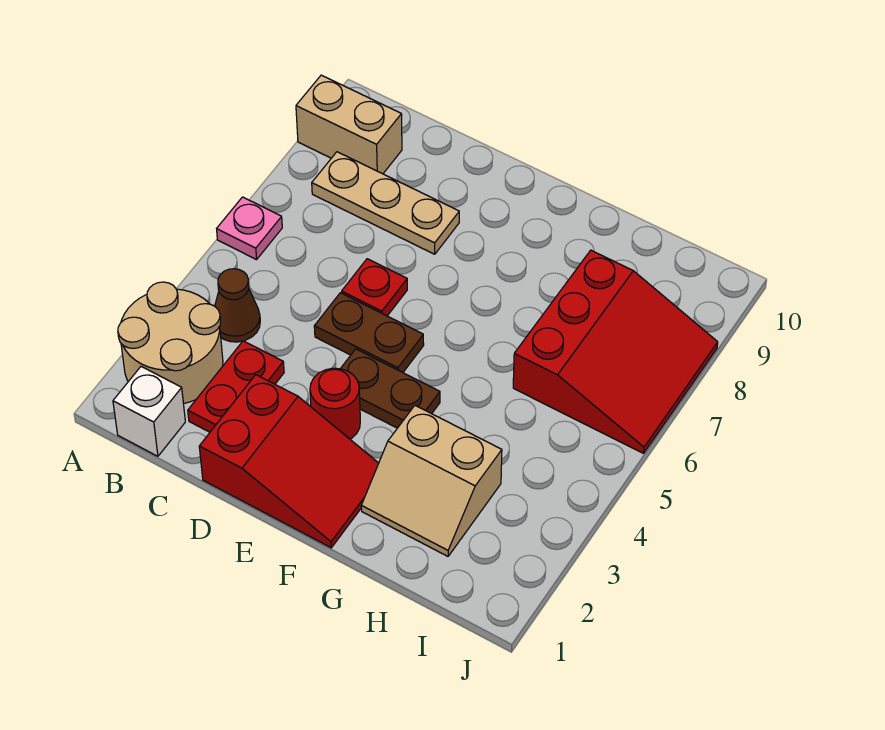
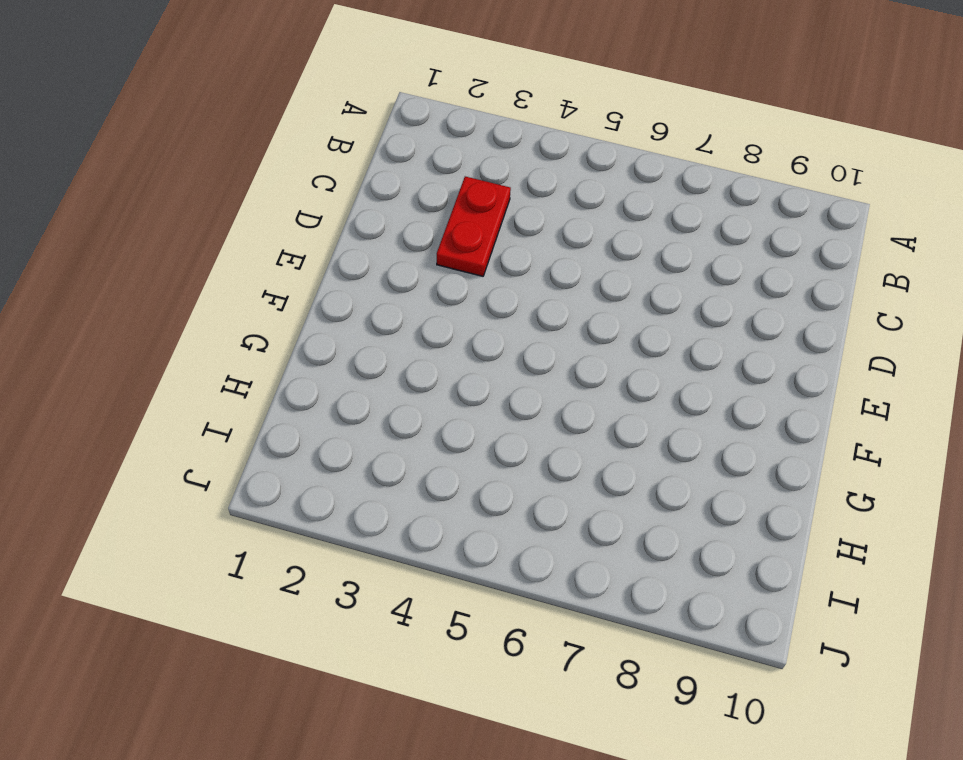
red plate C3:D3 level 1 -> red plate C2:C3 level 1
none -> tan round brick A2:B3 level 1
none -> pink plate A6 level 1
none -> tan brick A9:B9 level 1

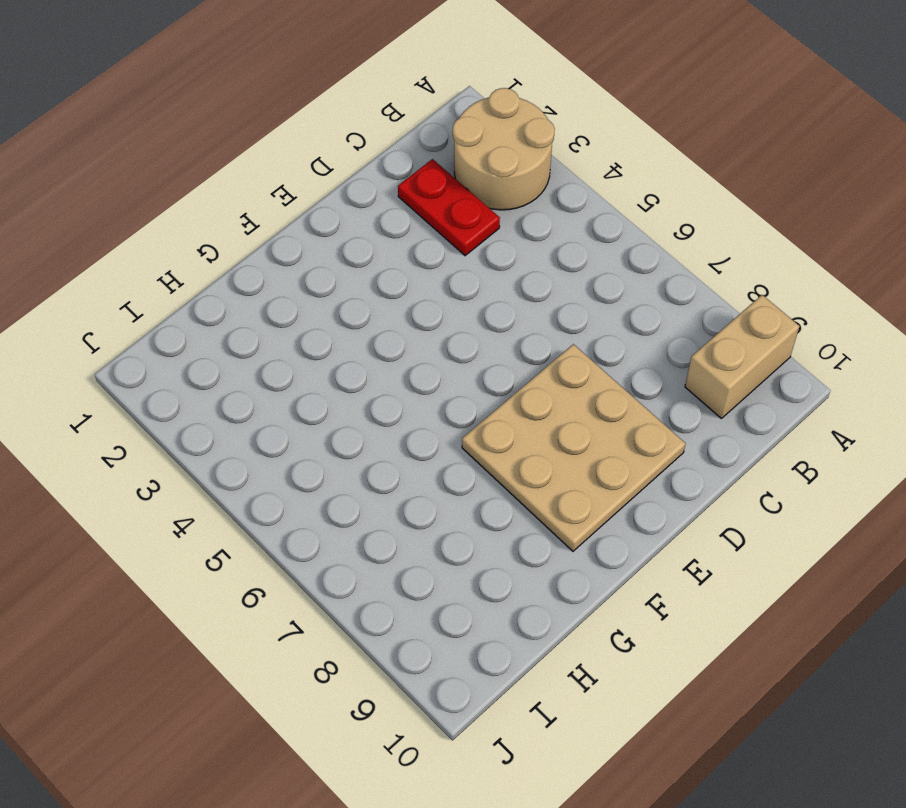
tan plate D7:F9 level 1 -> tan plate B8:D8 level 1
none -> pink plate A6 level 1
none -> white brick B1 level 1
none -> brown cone B4 level 1

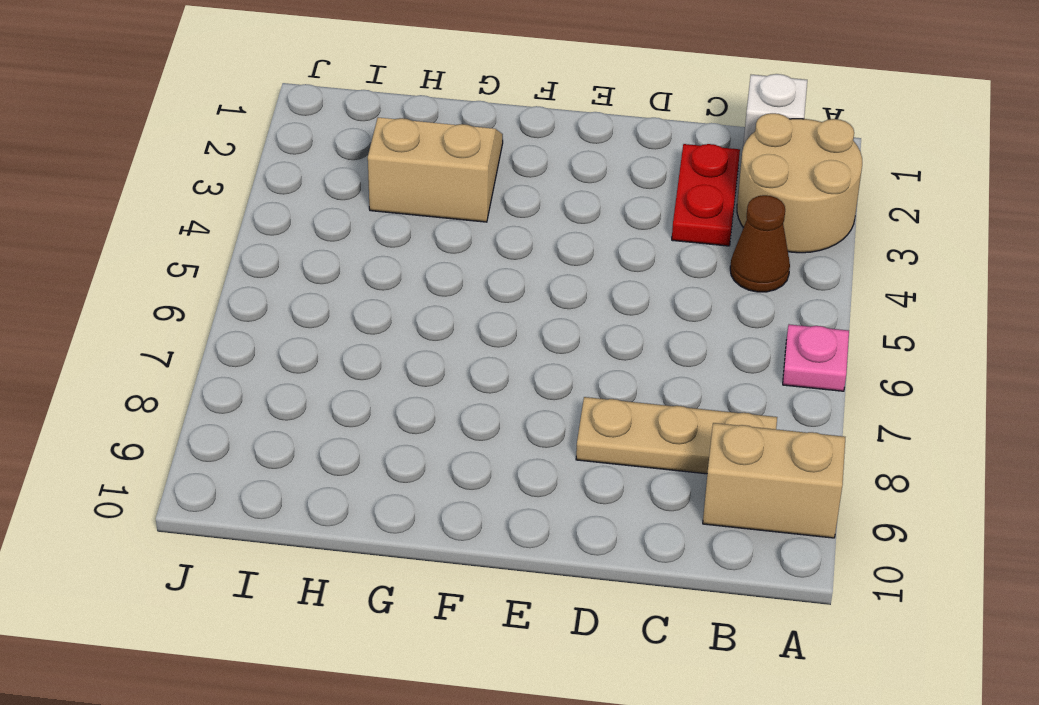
none -> red slope D1:F2 level 1 top D
none -> brown plate D5:E5 level 1
none -> red plate D6 level 1

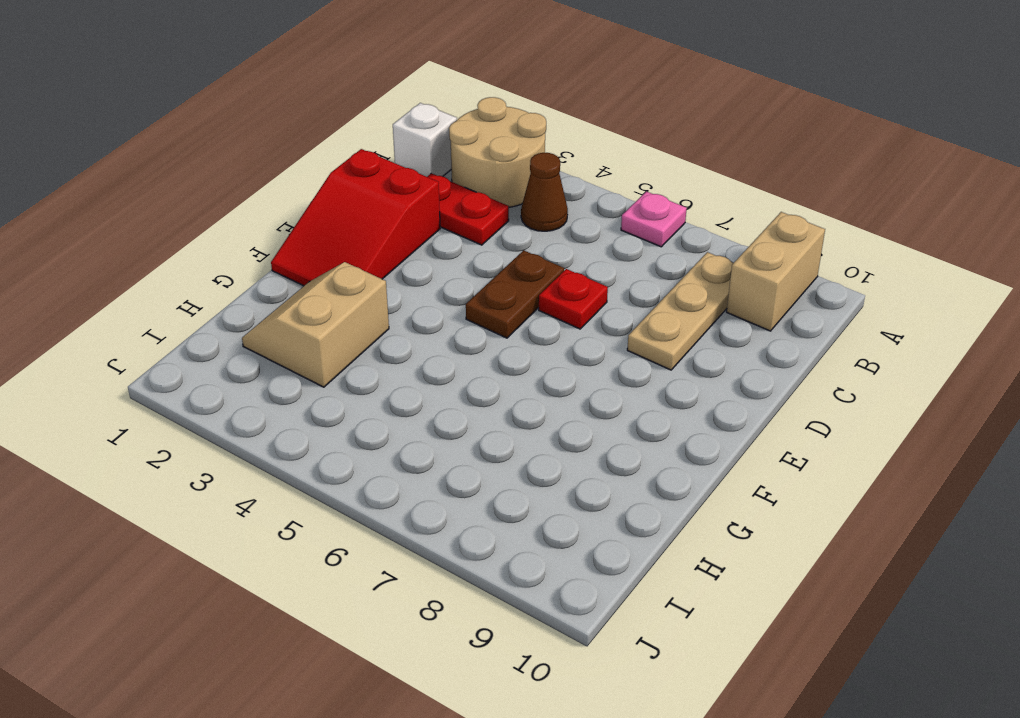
none -> red round brick E3 level 1
none -> brown plate E4:F4 level 1
none -> red slope H6:J8 level 1 top H

